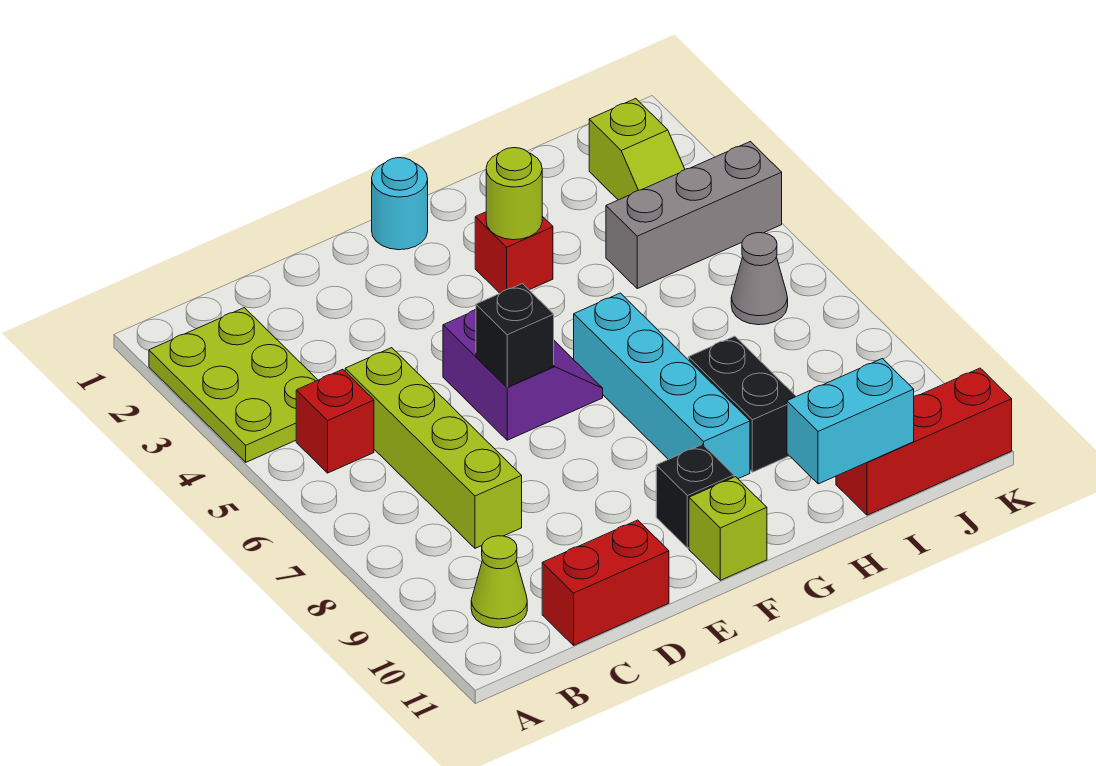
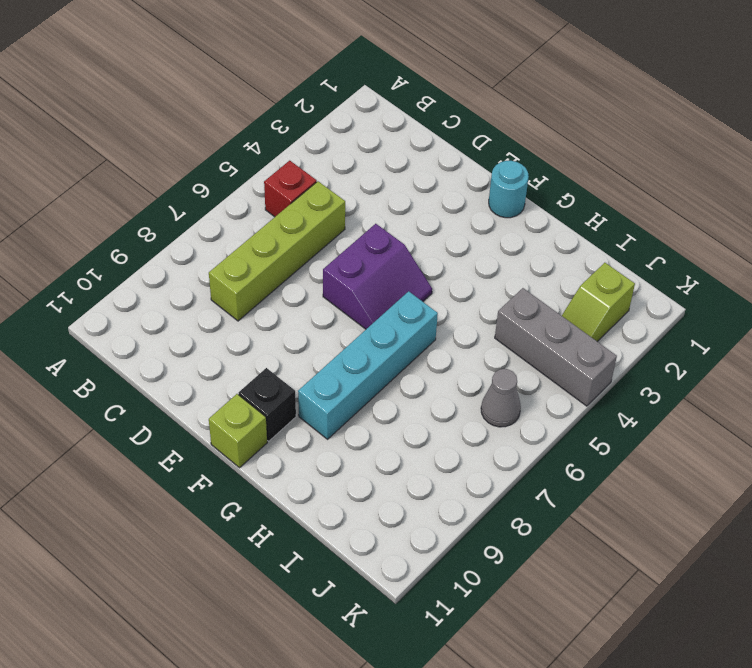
none -> lime plate A2:B4 level 1
none -> lime cone B10 level 1
none -> red brick C11:D11 level 1

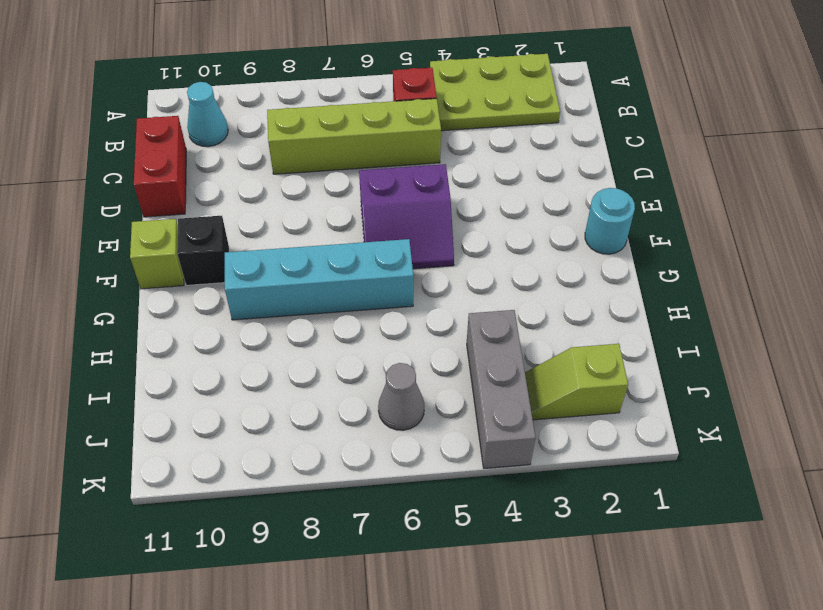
cyan cone B10 level 1 -> lime cone B10 level 1
none -> red brick G3 level 1
none -> black brick H8:H9 level 1
none -> red brick I11:K11 level 1

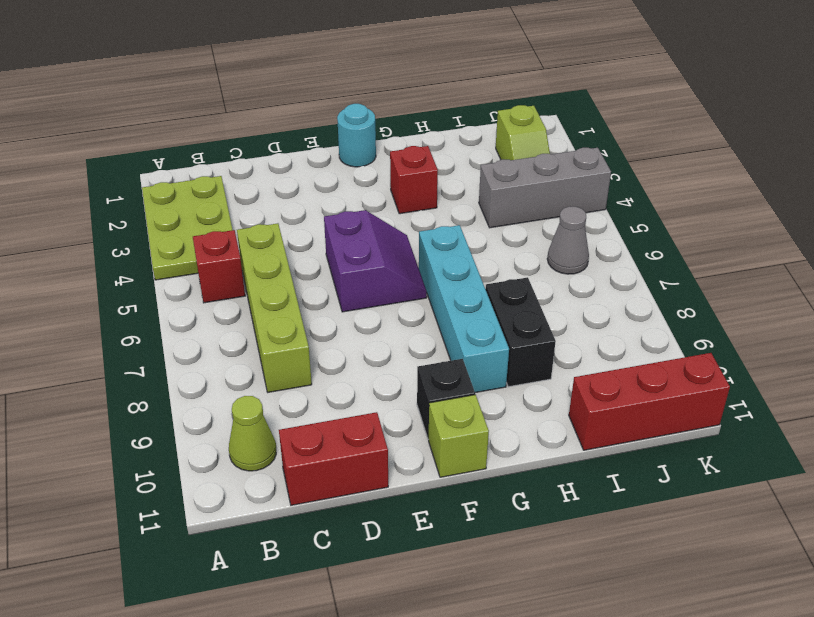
none -> black brick E6 level 2
none -> lime round brick G3 level 2
none -> cyan brick H11:I11 level 2

